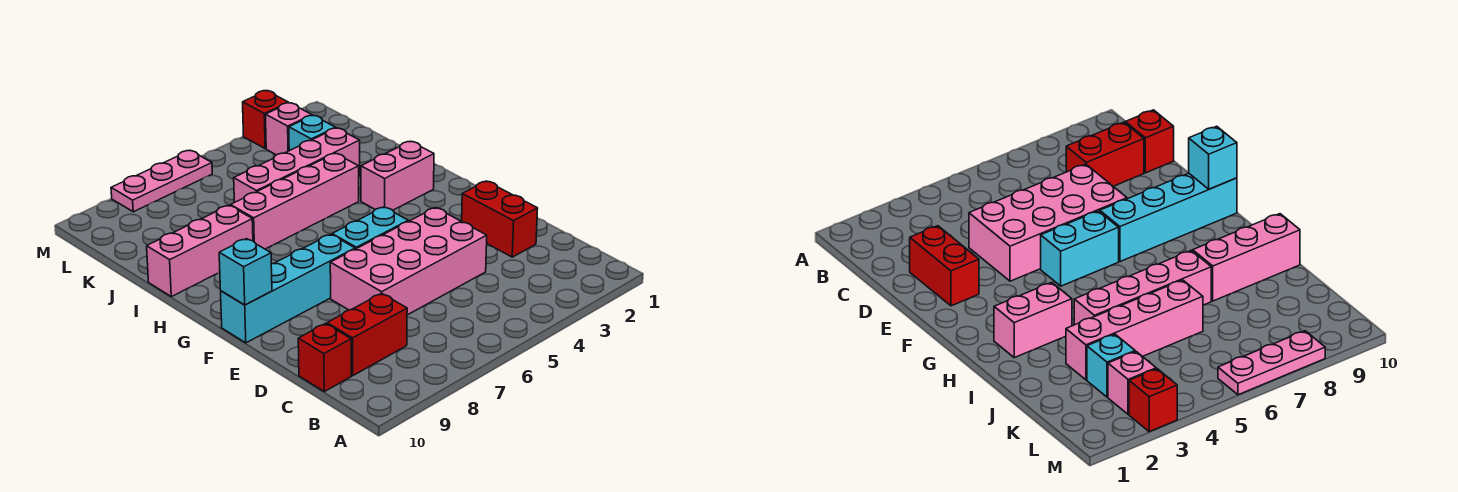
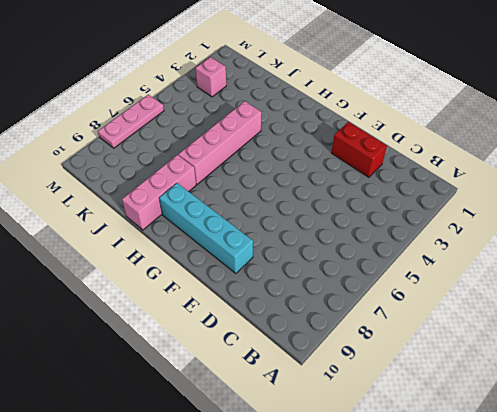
cyan brick E9:H9 level 1 -> cyan brick F7:F10 level 1
none -> red brick C8:C9 level 1
none -> red brick C10 level 1
none -> pink brick D4:E7 level 1

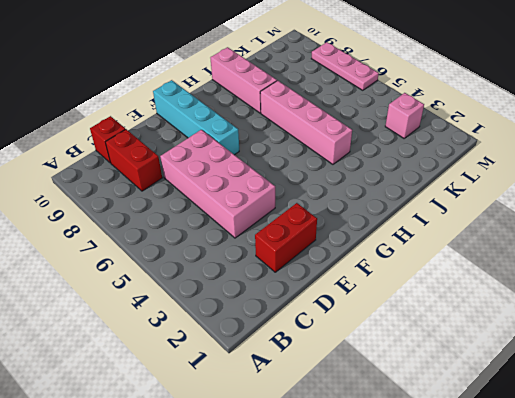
none -> cyan brick F5:F6 level 1
none -> pink brick H2:H3 level 1
none -> pink brick J3:J6 level 1

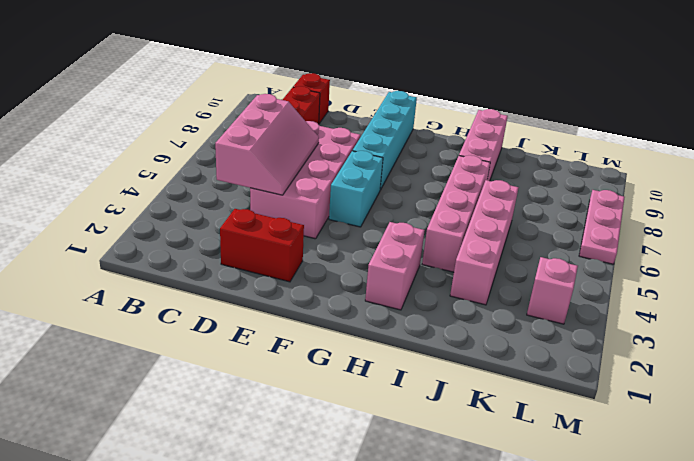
pink slope C4:D6 level 2 top C -> none
none -> cyan brick K3 level 1
none -> red brick M3 level 1
none -> cyan brick F10 level 2

